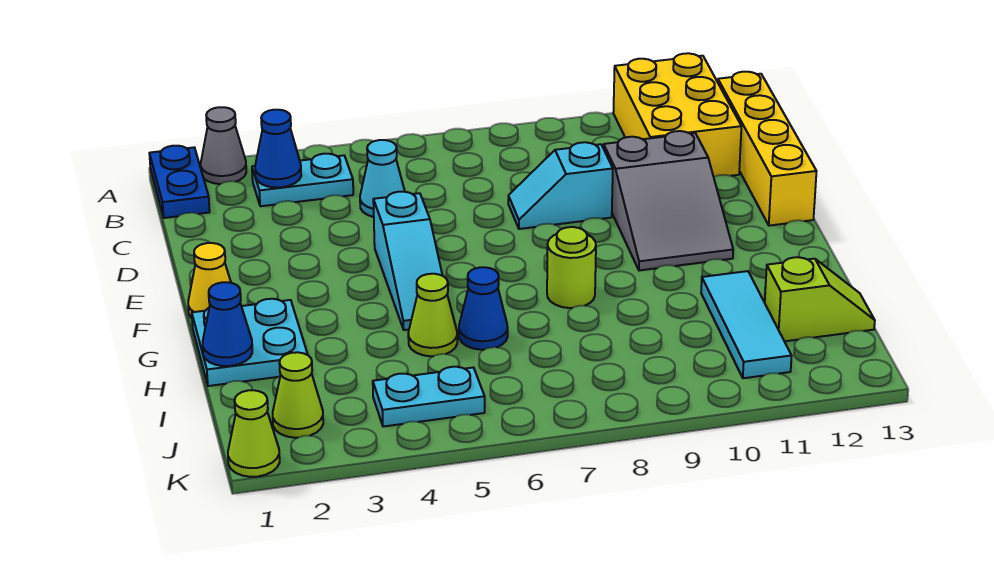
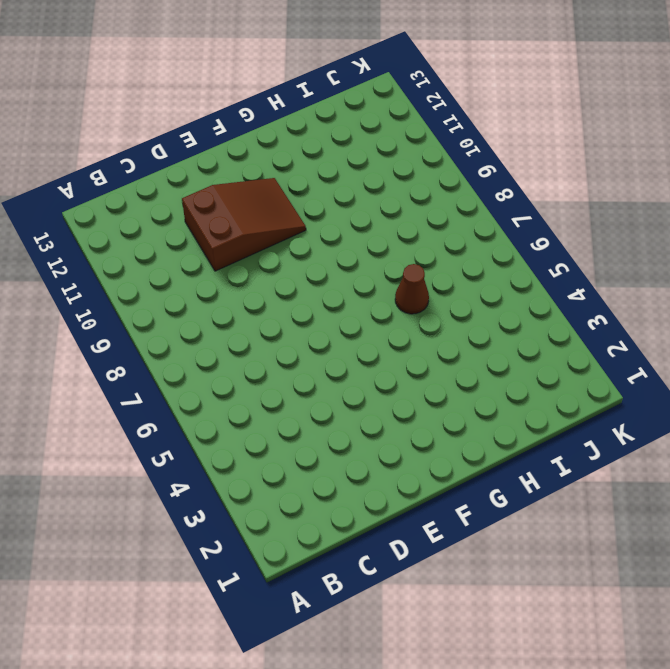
brown slope D10:F11 level 1 top D -> grey slope D10:F11 level 1 top D
brown cone H6 level 1 -> blue cone H6 level 1
none -> blue plate A1:B1 level 1
none -> grey cone A2 level 1
none -> yellow brick A11:C12 level 1

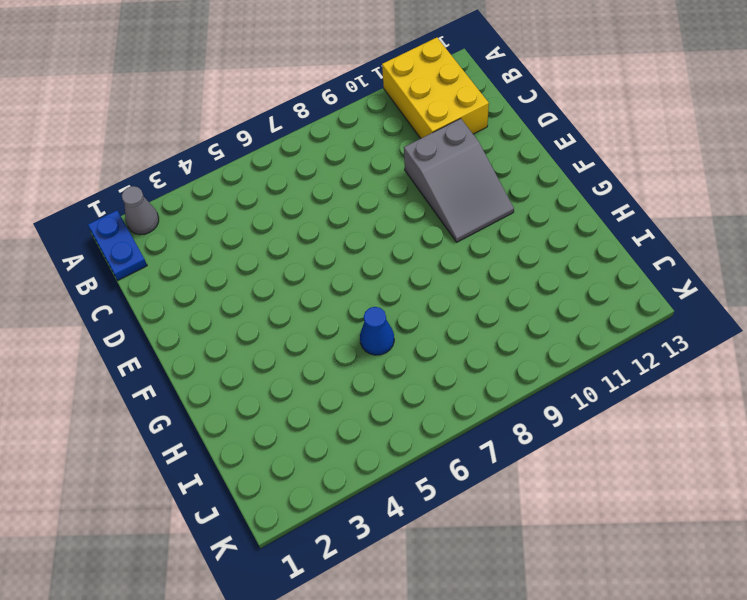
none -> cyan plate B3:B4 level 1
none -> yellow brick B13:E13 level 1
none -> cyan cone C5 level 1

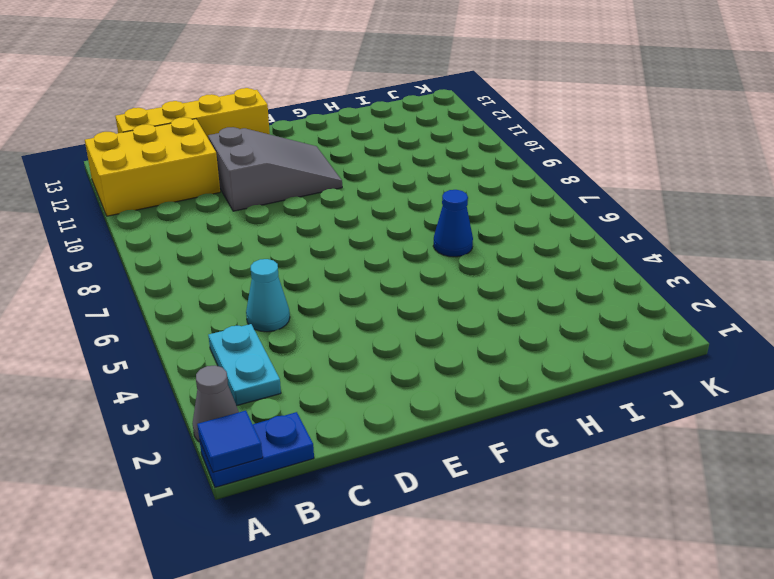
blue tile A1 level 2 -> none
none -> cyan slope D8:D9 level 1 top 9
none -> cyan slope E5:G5 level 1 top E
none -> yellow cone F1 level 1

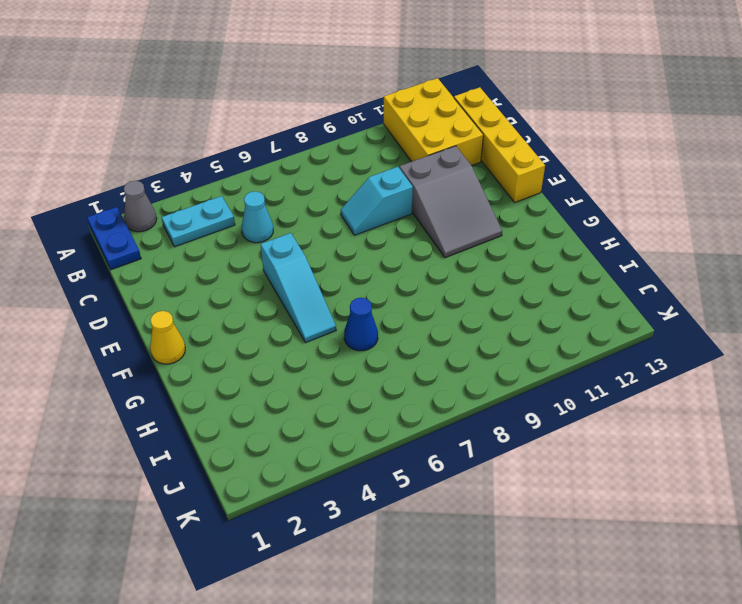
none -> cyan plate G1:H2 level 1
none -> lime round brick G8 level 1
none -> lime cone H5 level 1

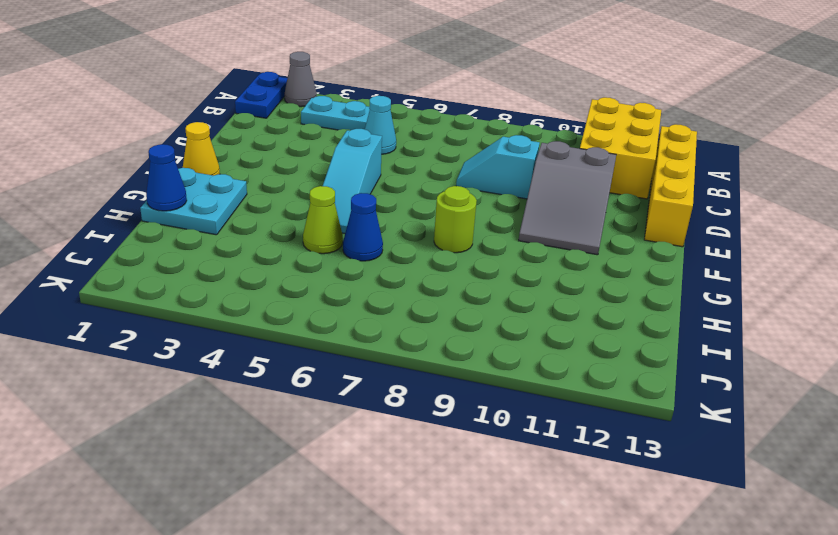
none -> cyan tile H11:J11 level 1
none -> lime slope I12:I13 level 1 top 12
none -> lime cone J2 level 1

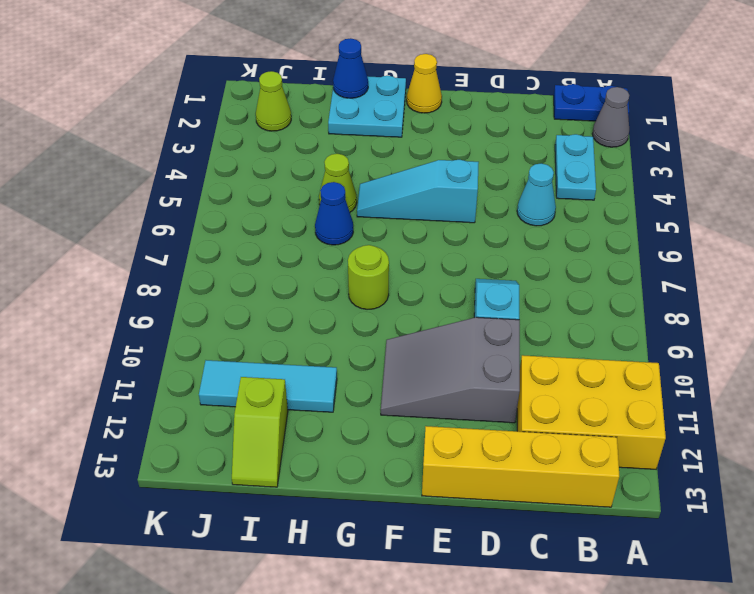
none -> cyan plate J4:J5 level 1
none -> lime cone K1 level 1
none -> blue cone B3 level 2

